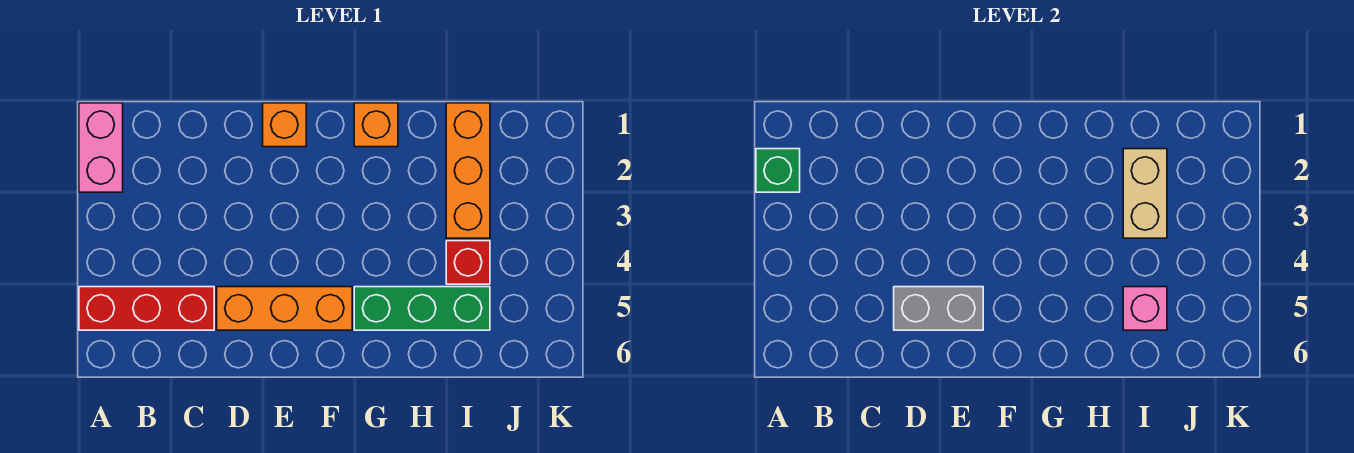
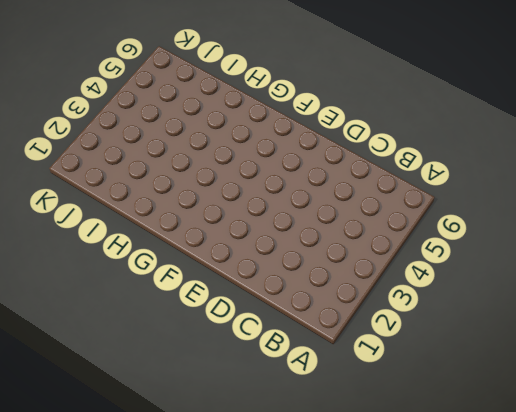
none -> pink brick A1:A2 level 1
none -> red brick A5:C5 level 1
none -> orange brick D5:F5 level 1

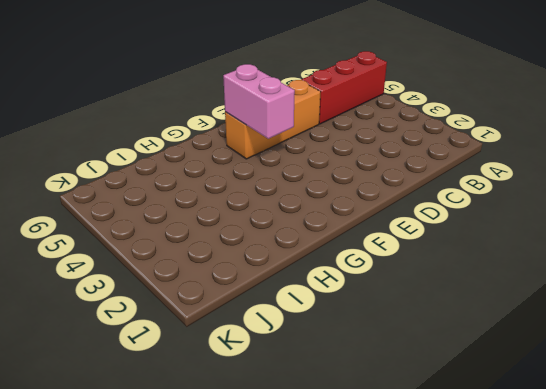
pink brick F4:F5 level 2 -> pink brick A1:A2 level 1
none -> orange brick E1 level 1
none -> orange brick G1 level 1
none -> green brick G5:I5 level 1

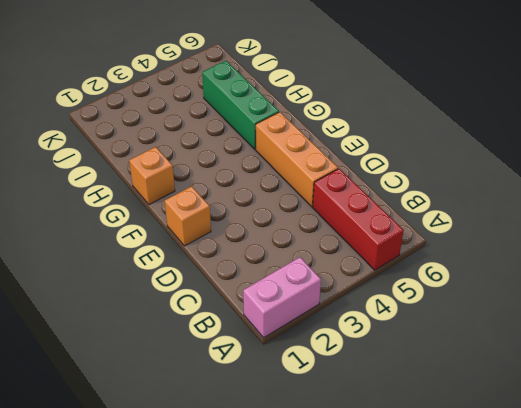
none -> orange brick I1:I3 level 1
none -> red brick I4 level 1
none -> green brick A2 level 2

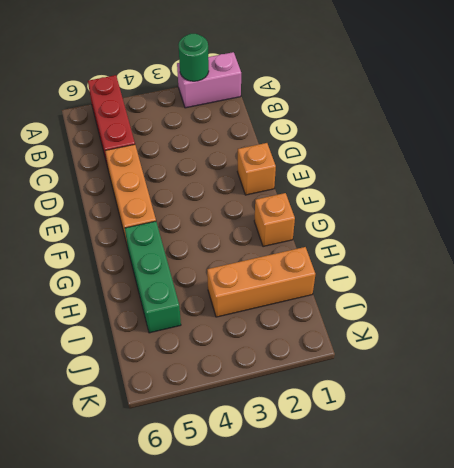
green round brick A2 level 2 -> green brick A2 level 2
none -> red brick I4 level 1
none -> grey brick D5:E5 level 2
none -> tan brick I2:I3 level 2

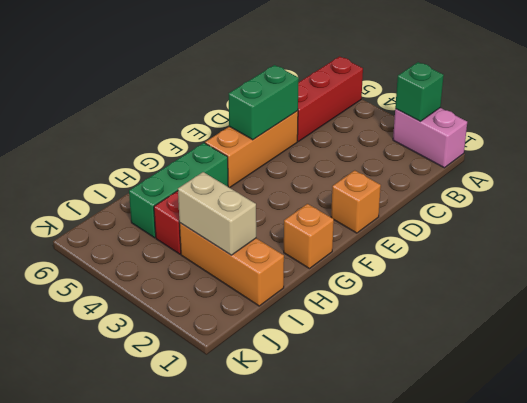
green brick D5:E5 level 2 -> grey brick D5:E5 level 2
none -> pink brick I5 level 2

